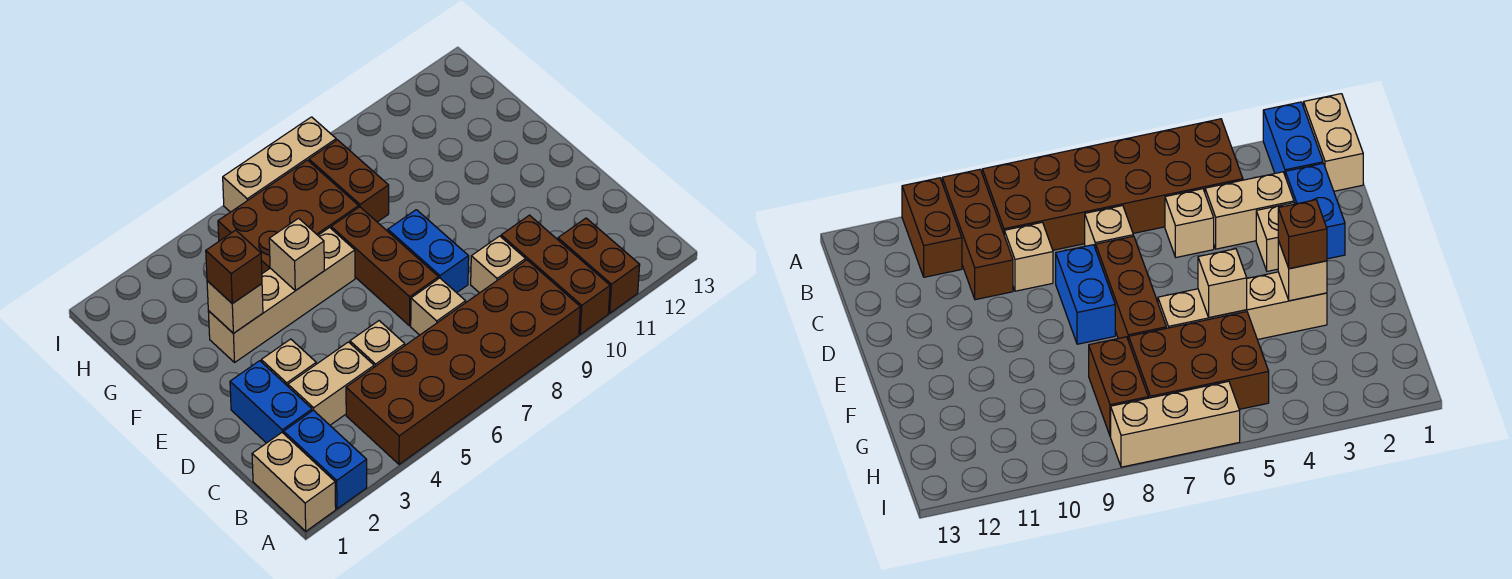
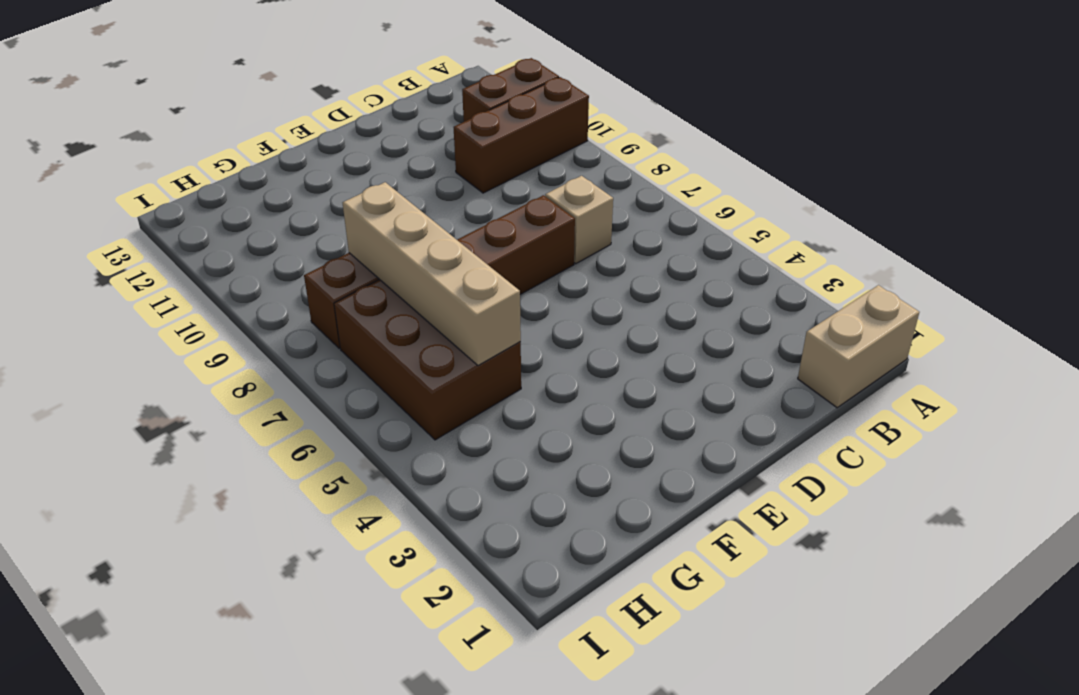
tan brick G5:G8 level 2 -> tan brick F3:F6 level 1
none -> blue brick A2:B2 level 1
none -> brown brick A4:B9 level 1
none -> blue brick C2:D2 level 1

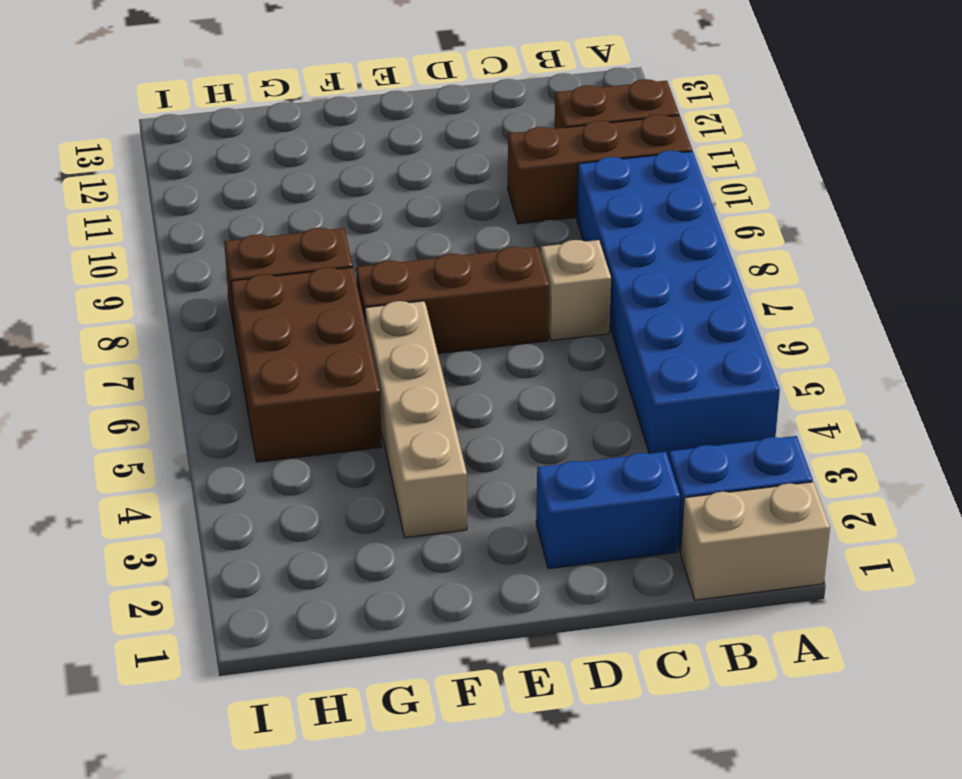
blue brick A4:B9 level 1 -> brown brick A4:B9 level 1
none -> tan brick C3:C4 level 1
none -> tan brick C5 level 1
none -> tan brick C9 level 1

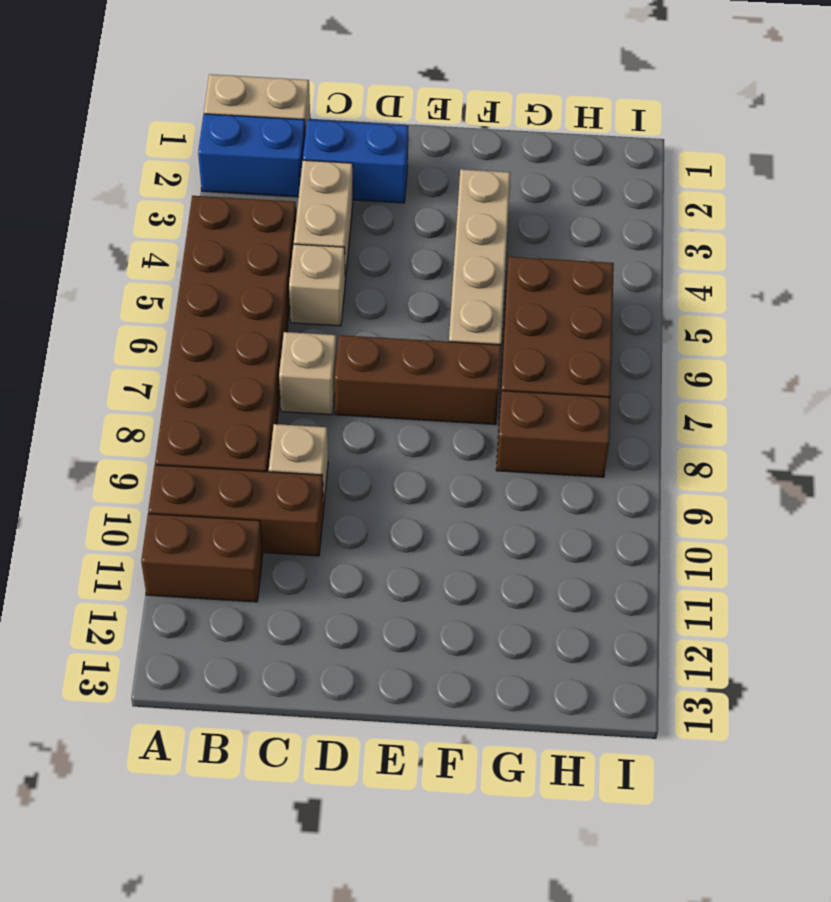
none -> tan brick D3 level 1
none -> blue brick D8:E8 level 1
none -> tan brick I6:I8 level 1

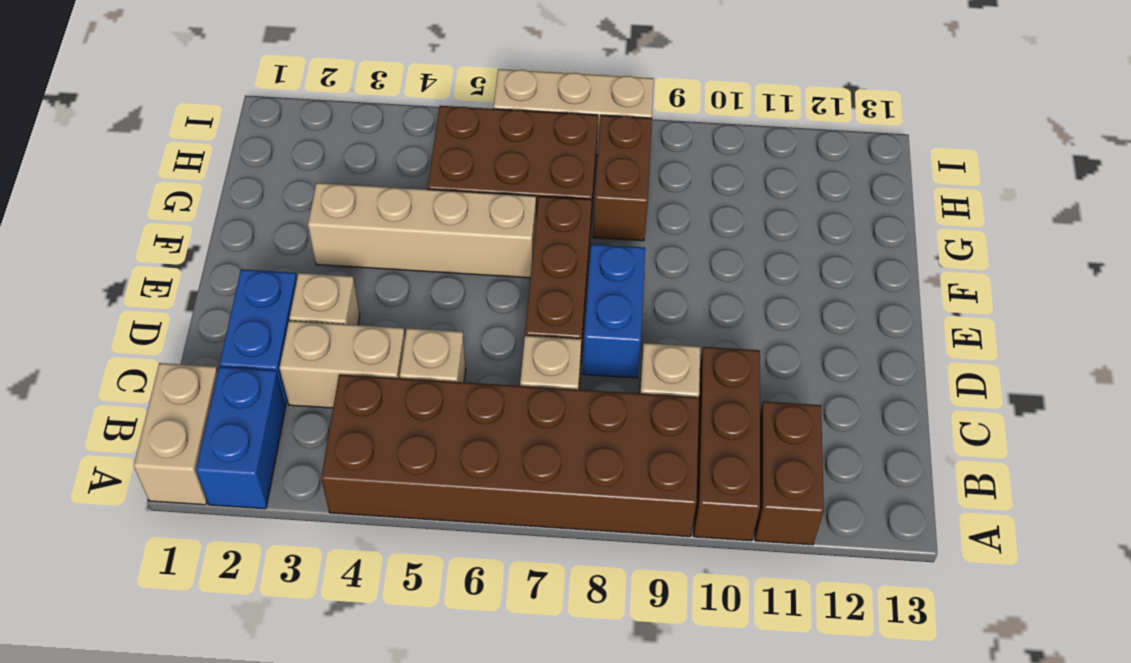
none -> tan brick F3 level 2
none -> tan brick F5 level 2
none -> brown brick F3 level 3

